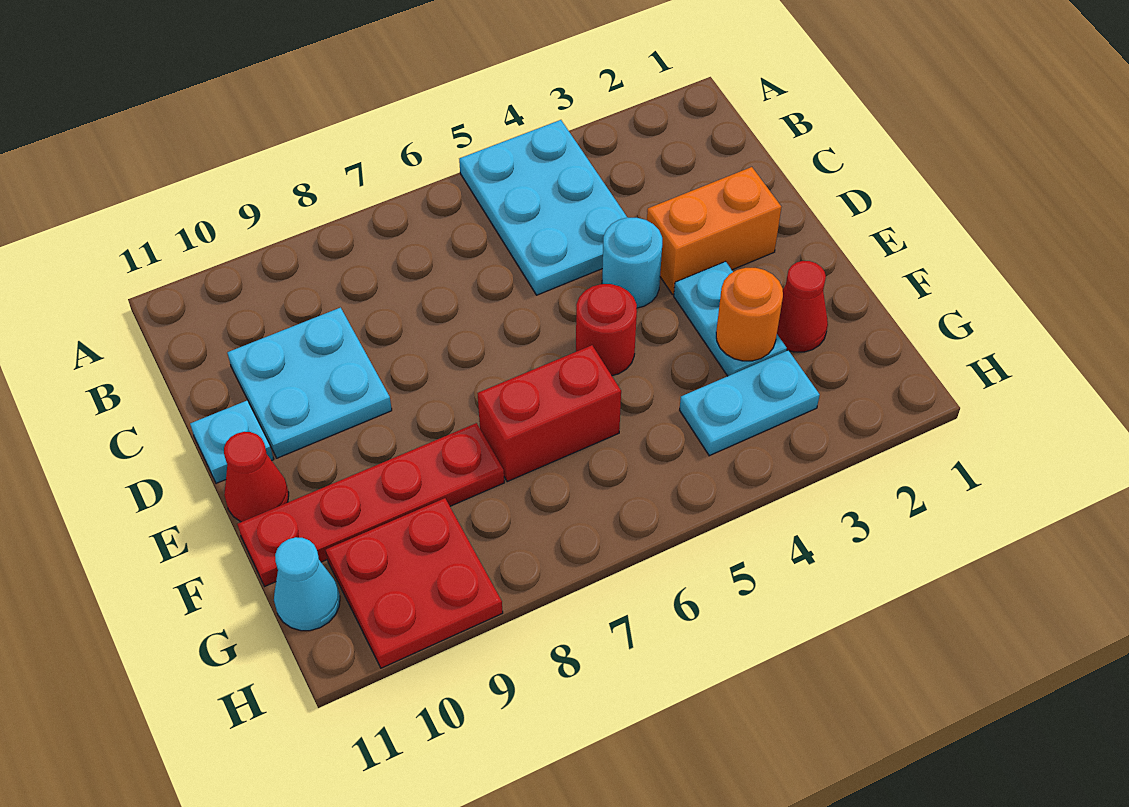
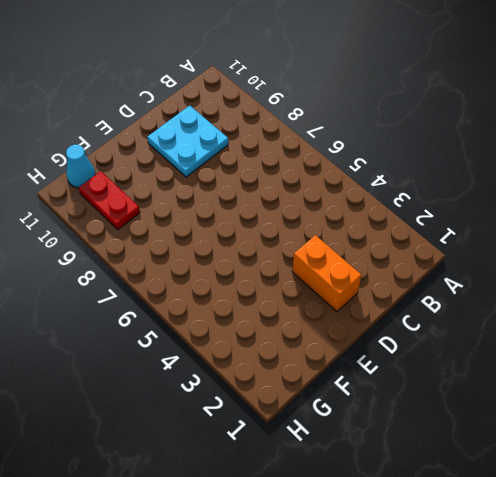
red plate G9:G10 level 1 -> red plate G9:H10 level 1
none -> cyan plate A4:C5 level 1
none -> cyan round brick D4 level 1
none -> cyan plate D11 level 1

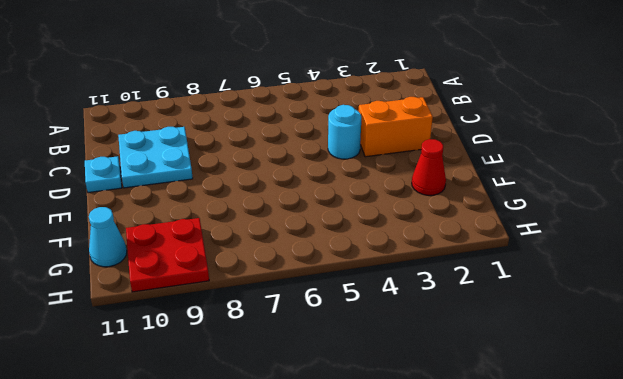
none -> cyan plate A4:C5 level 1
none -> cyan plate E3:F3 level 1
none -> red round brick E5 level 1

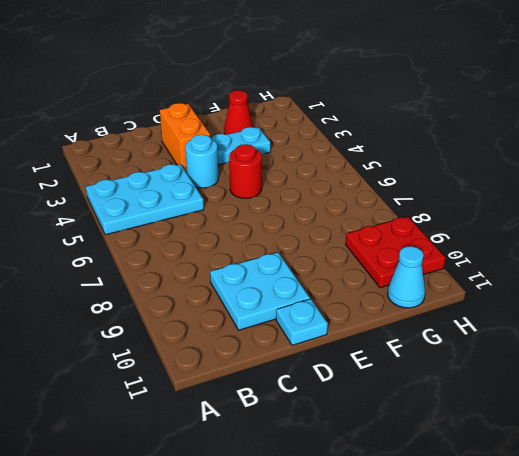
none -> red cone E11 level 1
none -> red brick F6:F7 level 1
none -> red plate F8:F11 level 1

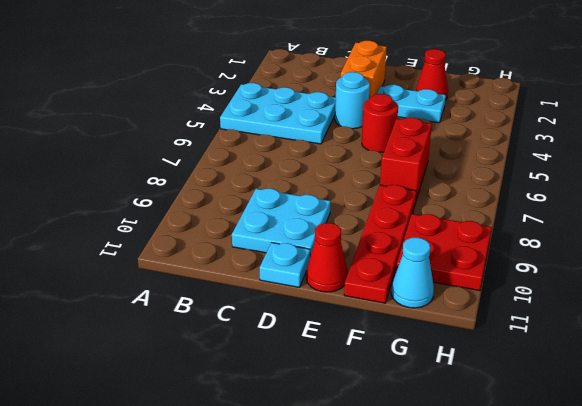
none -> cyan plate G3:G4 level 1
none -> orange round brick F3 level 2

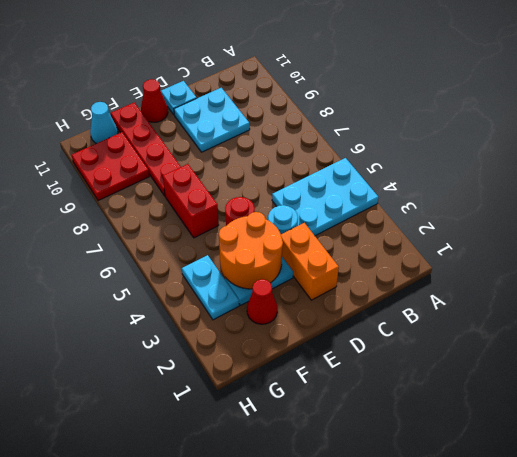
orange round brick E3:F4 level 2 -> orange round brick F3 level 2

